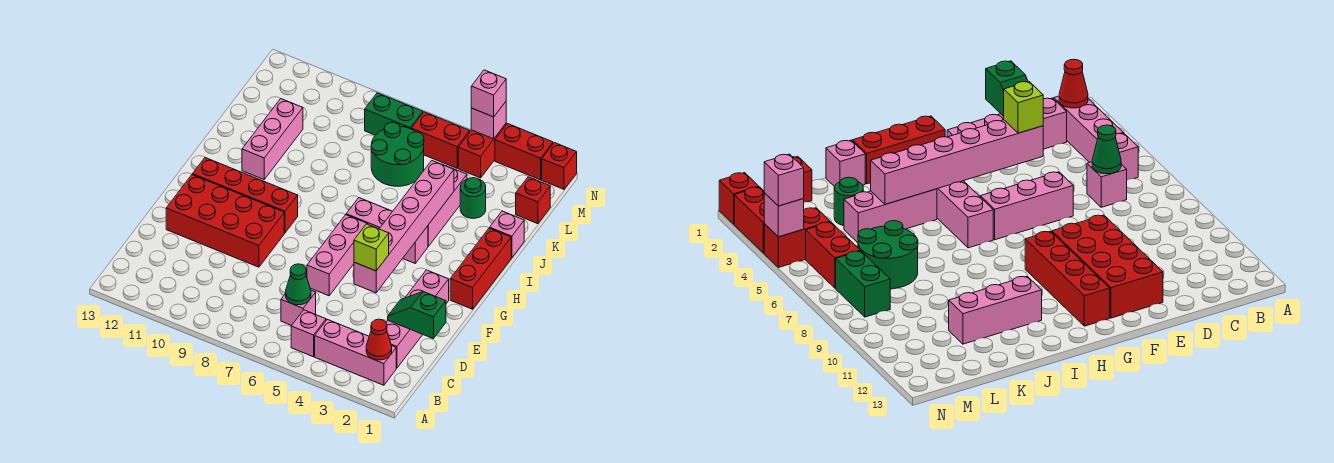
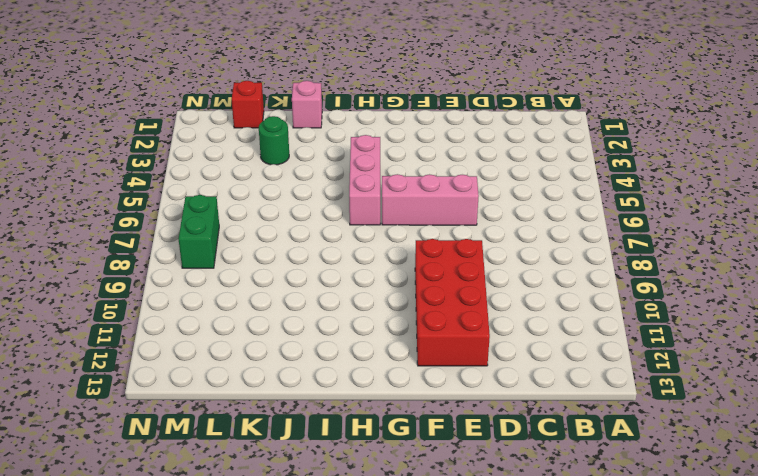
none -> pink brick B2:B4 level 1
none -> pink brick B5 level 1
none -> pink brick C2:F2 level 1

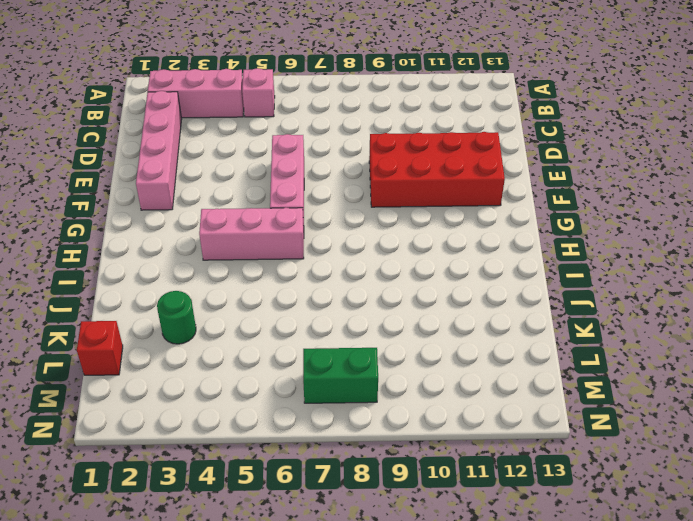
none -> pink brick C6 level 1
none -> red brick G1:I1 level 1
none -> red brick G9:G12 level 1

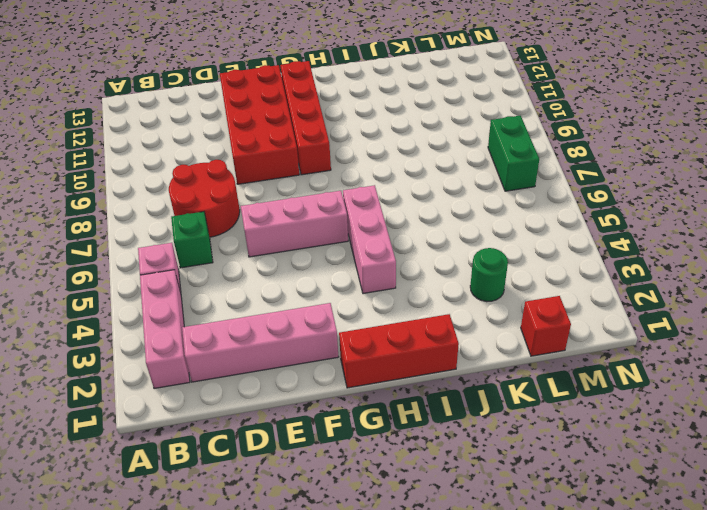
green brick C6 level 1 -> pink brick C6 level 1
red round brick C7:D8 level 1 -> none
none -> pink brick I4:K4 level 1
none -> pink brick I11:K11 level 1
none -> pink brick J1 level 1

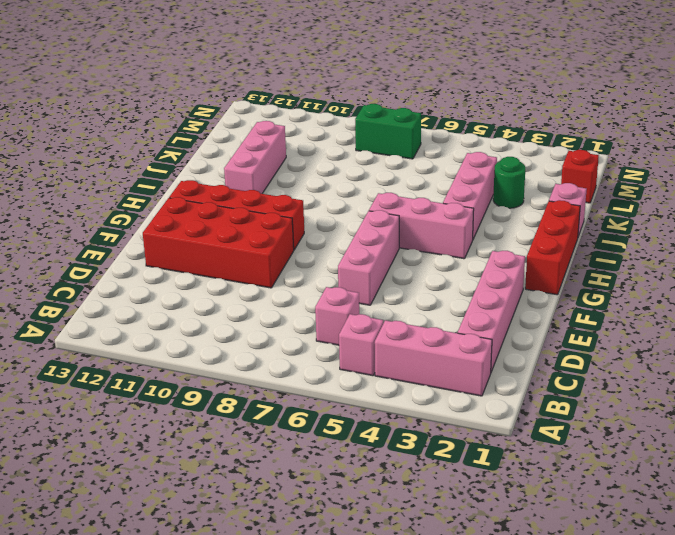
none -> green round brick K6:L7 level 1
none -> red brick M4:N4 level 1
none -> red brick M5:M6 level 1

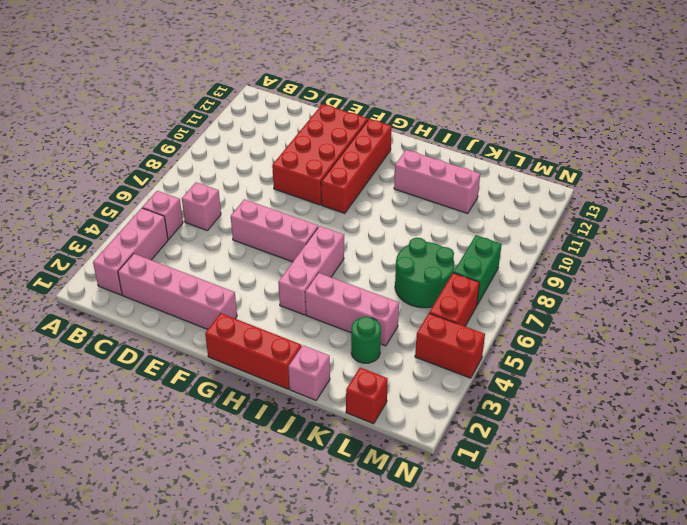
none -> red brick N1 level 1
none -> red brick N2:N3 level 1
none -> red cone B2 level 2

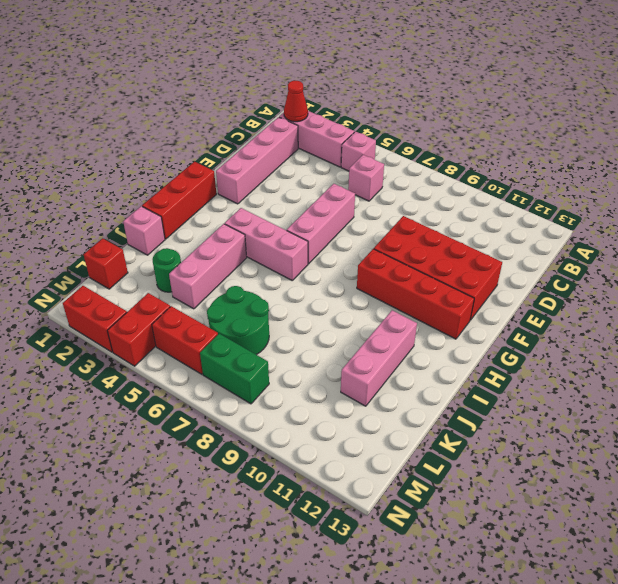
none -> red brick N1 level 1
none -> green cone C6 level 2
none -> green slope D1:D2 level 2 top 1

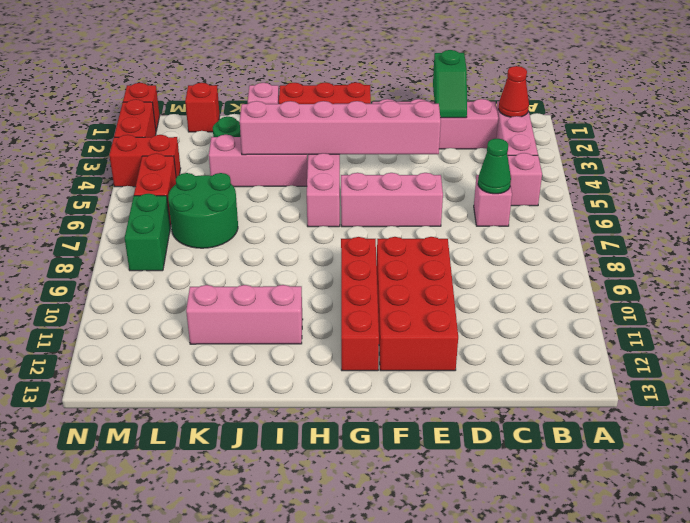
none -> pink brick N4 level 2
none -> lime brick E4 level 3
none -> pink brick N4 level 3

